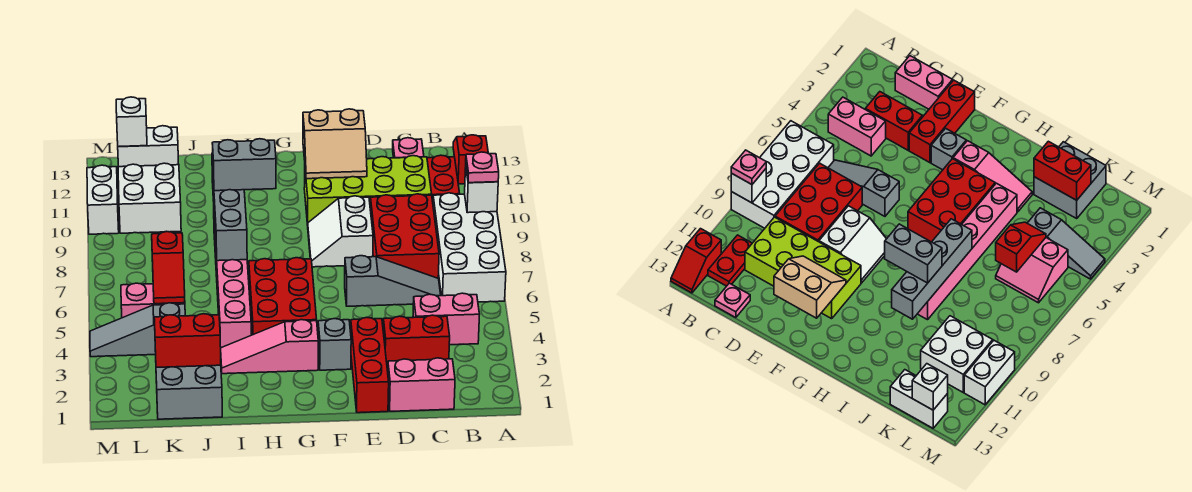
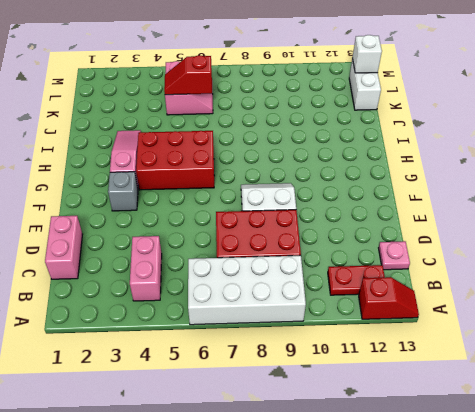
none -> red brick C3:D3 level 1
none -> grey slope C6:E6 level 1 top E
none -> lime brick C10:F11 level 1
none -> red brick E1:E3 level 1

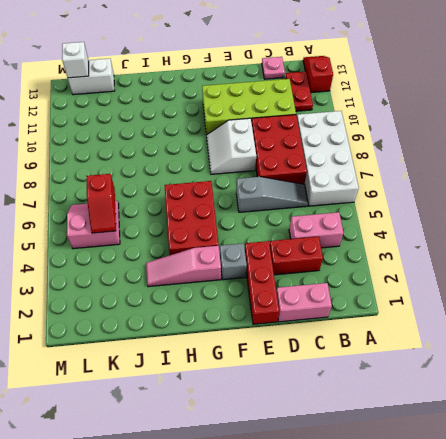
none -> pink brick I4:I9 level 1
none -> grey brick J1:K2 level 1
none -> grey slope K4:M4 level 1 top K
none -> white brick K10:L11 level 1

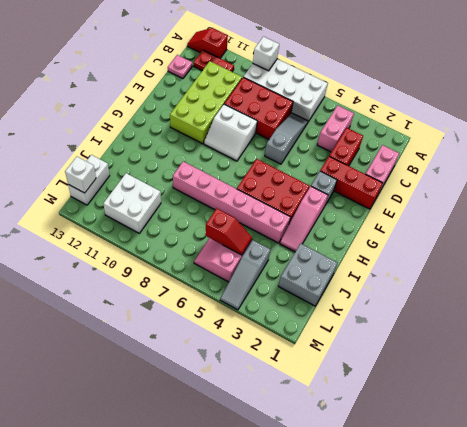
none -> white brick M10:M11 level 1
none -> tan slope E11:F12 level 2 top 12
none -> grey brick I7:I10 level 2
none -> red brick J2:K2 level 2

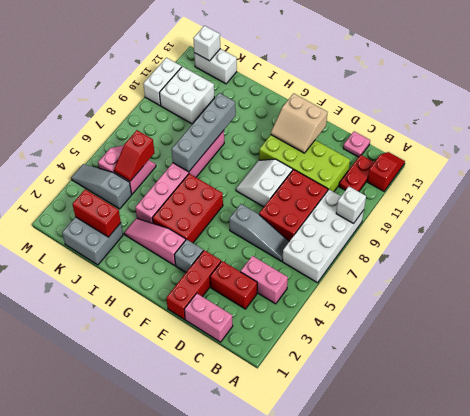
none -> pink plate A9 level 3
none -> grey brick H9:I9 level 3

